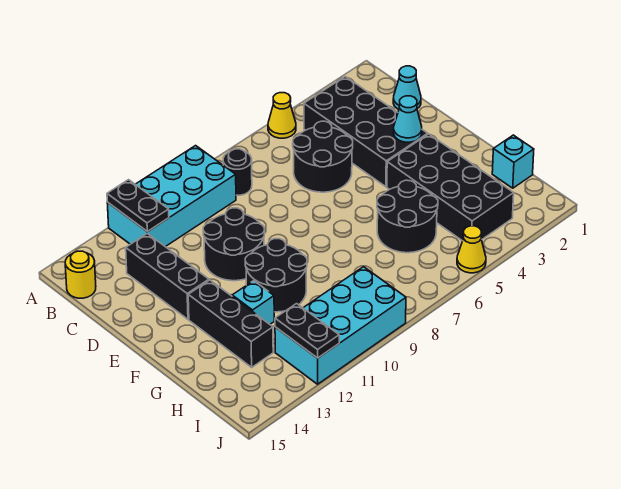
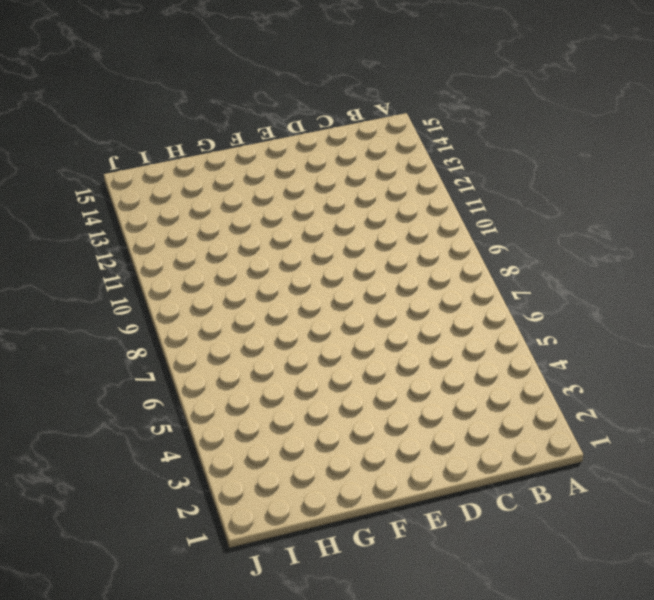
none -> yellow cone A5 level 1
none -> cyan brick A9:B12 level 1
none -> black brick B3:E4 level 1

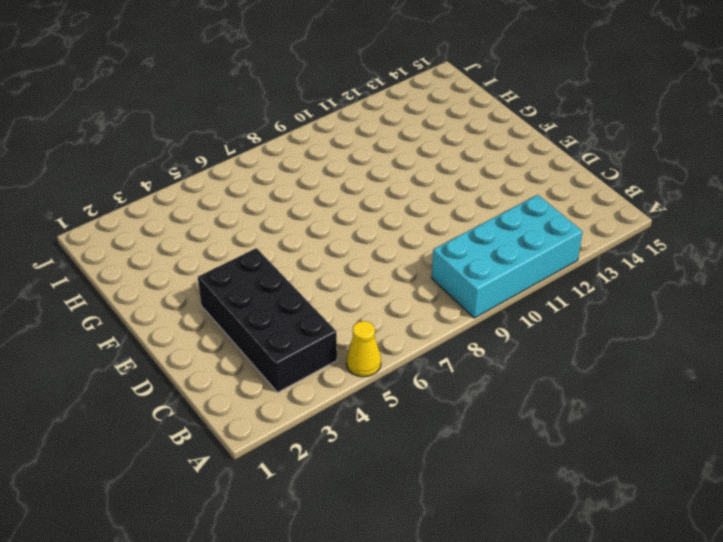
none -> black round brick B8 level 1
none -> yellow round brick B15 level 1
none -> cyan cone C1 level 1

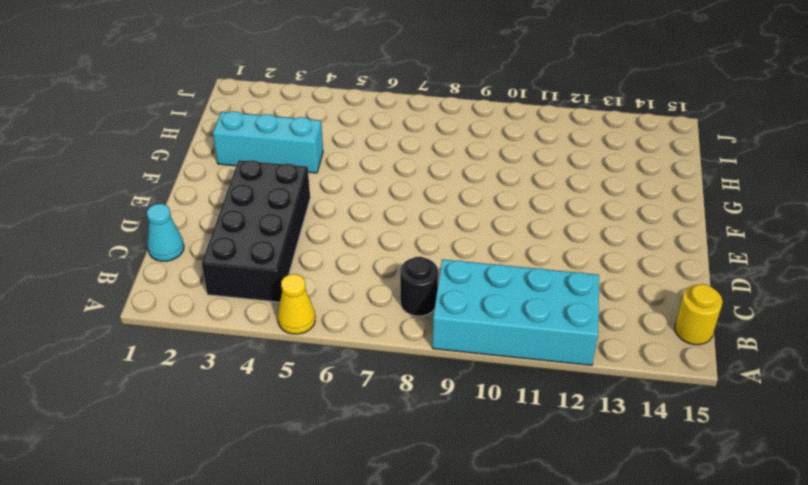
cyan brick G2:G4 level 1 -> black brick F3:I4 level 1
none -> black round brick C5:D6 level 1
none -> black brick C13:E13 level 1
none -> black round brick D10:E11 level 1

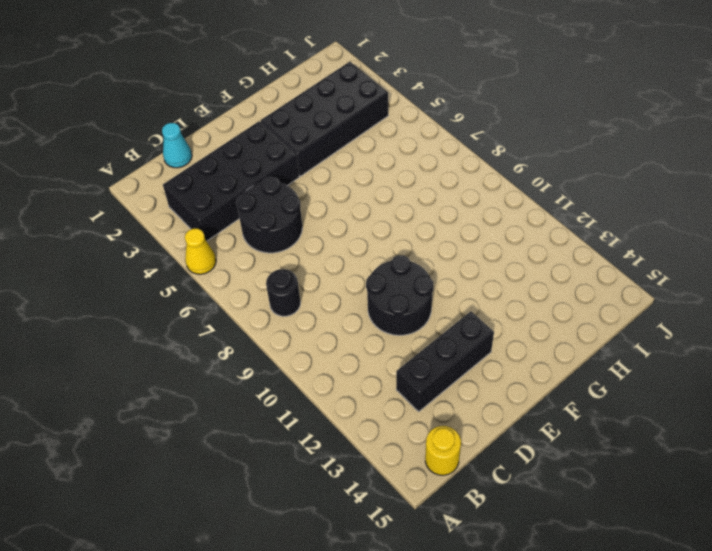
none -> cyan brick A9:B12 level 1
none -> black round brick F10:G11 level 1
none -> black brick F13:H13 level 1

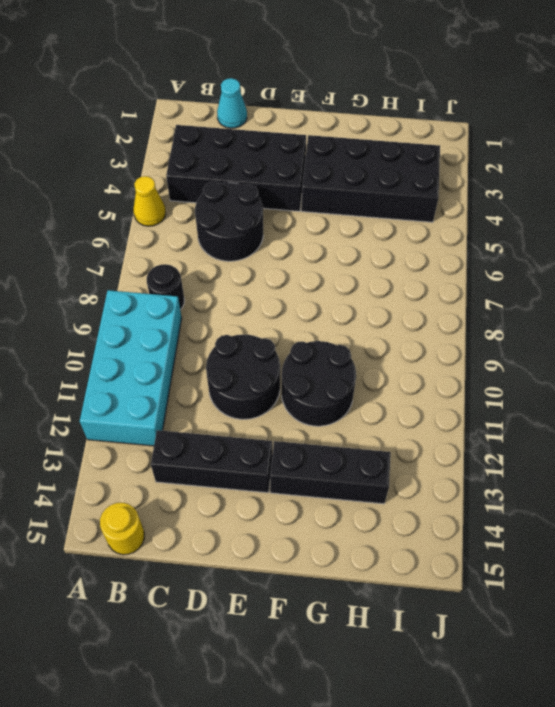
none -> black round brick G5:H6 level 1
none -> cyan brick G12 level 1
none -> cyan brick H1 level 1

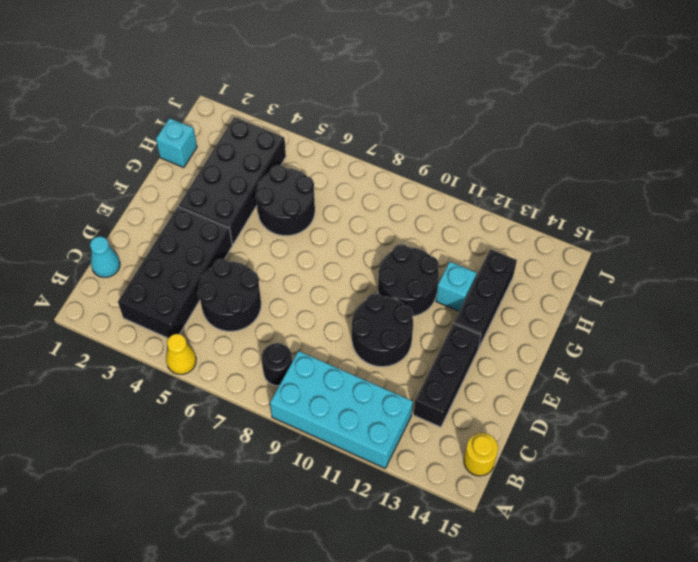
none -> cyan brick I9:J12 level 1
none -> yellow cone J5 level 1
none -> black plate A12:B12 level 2

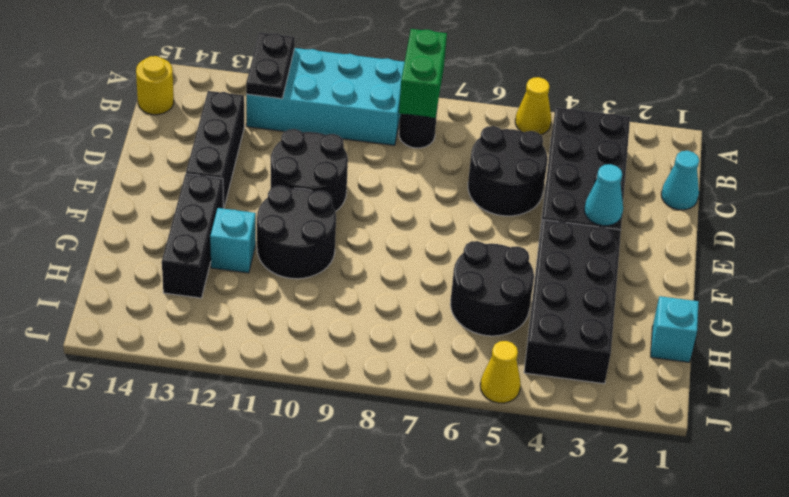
green brick A8:B8 level 2 -> none
none -> cyan brick I9:J12 level 1
none -> black plate I12:J12 level 2

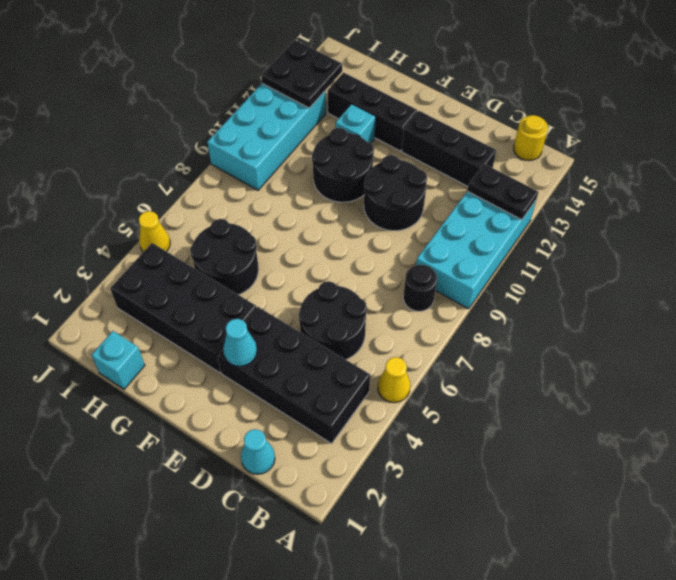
black plate I12:J13 level 2 -> black plate I12:J12 level 2

